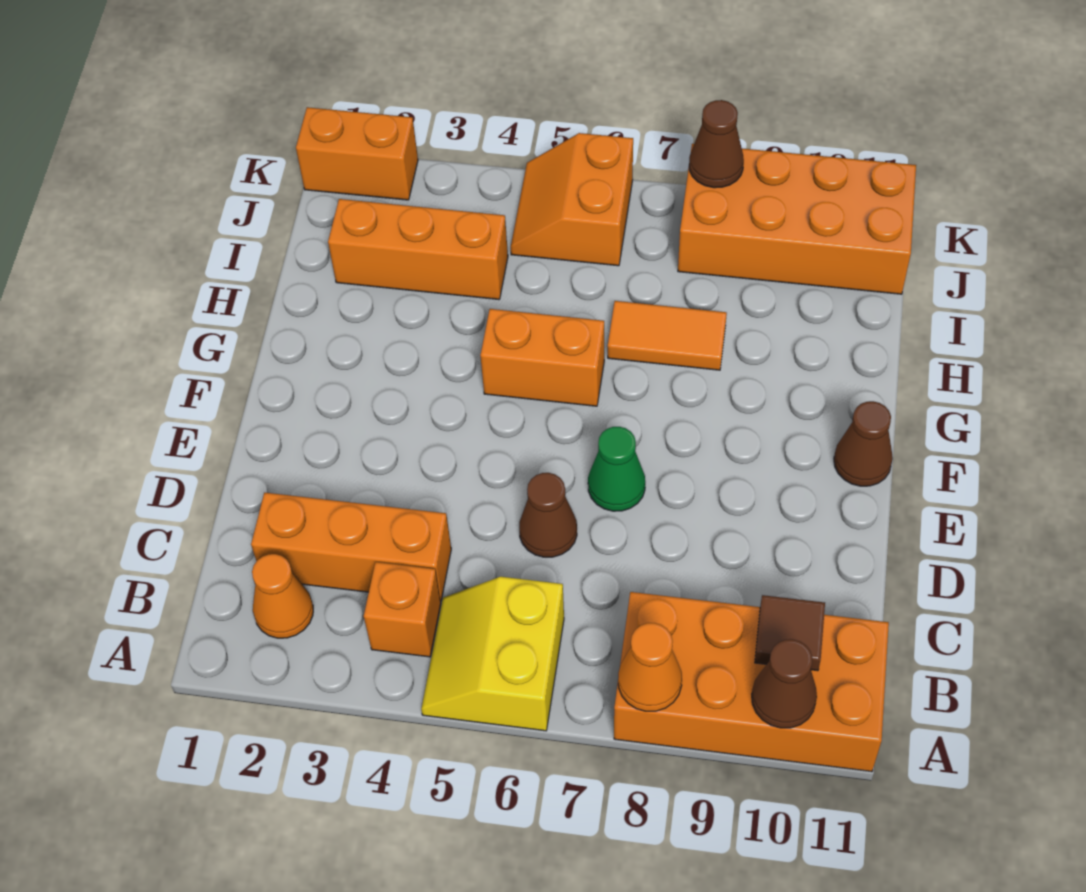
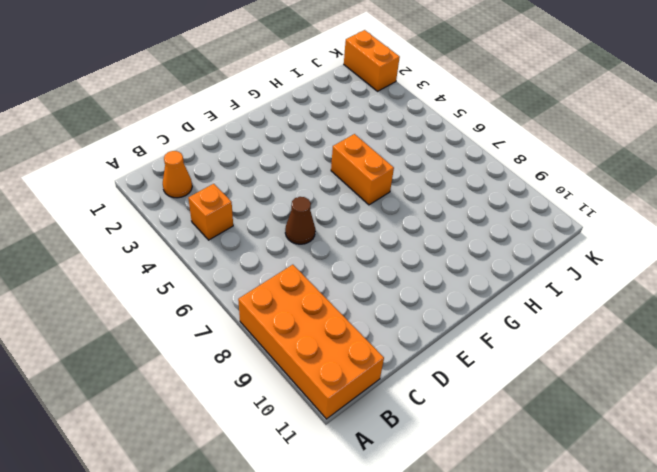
none -> yellow slope A5:B6 level 1 top 6
none -> orange brick C2:C4 level 1
none -> green cone E7 level 1

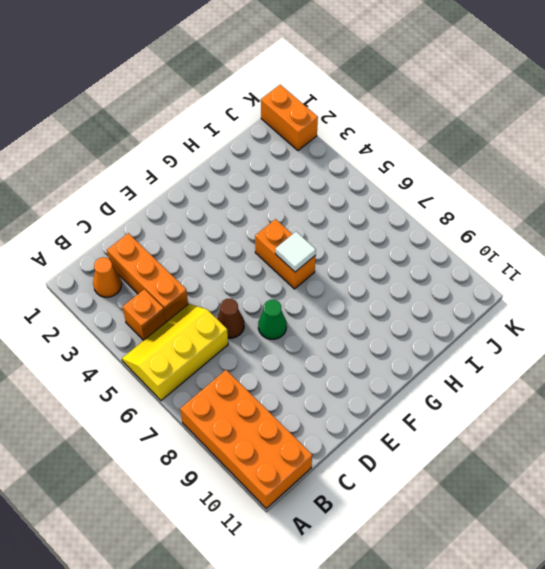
yellow slope A5:C6 level 1 top 6 -> yellow slope A5:B6 level 1 top 6
white tile G6 level 2 -> none
none -> brown cone F11 level 1
none -> orange tile H7:H8 level 1
none -> orange brick I2:I4 level 1

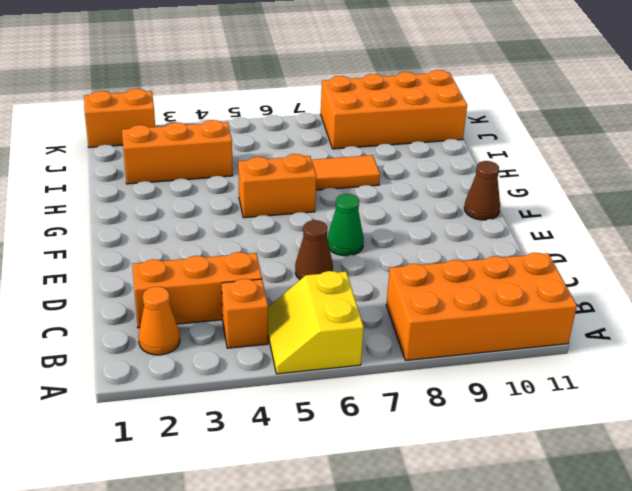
none -> orange slope J5:K6 level 1 top 6
none -> orange cone A8 level 2
none -> brown cone A10 level 2

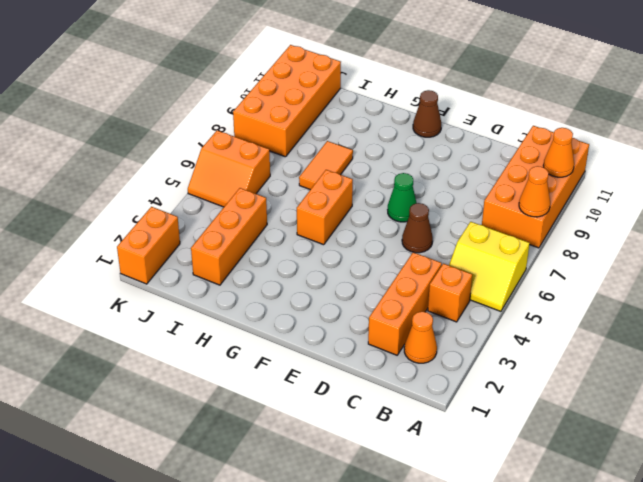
orange cone A10 level 2 -> brown cone A10 level 2
none -> brown tile B10 level 2
none -> brown cone K8 level 2

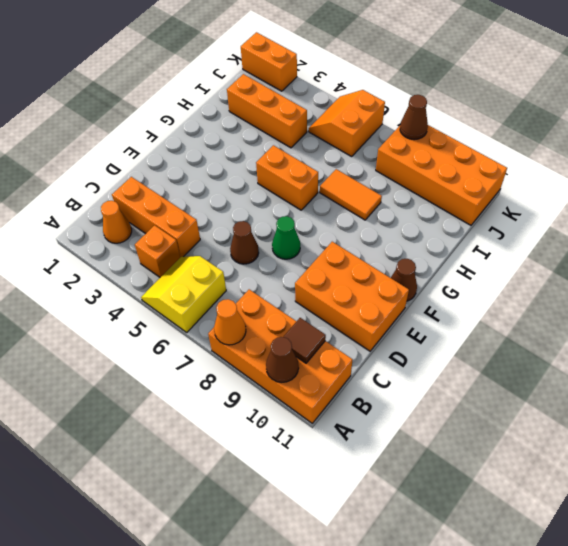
orange brick D9:E11 level 1 -> none

